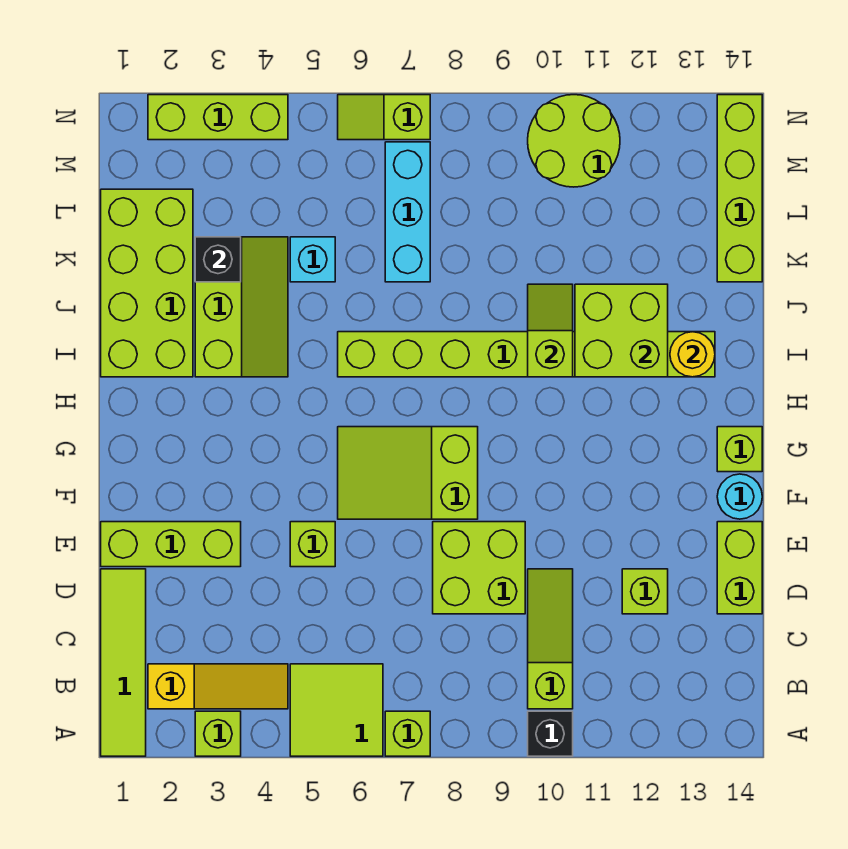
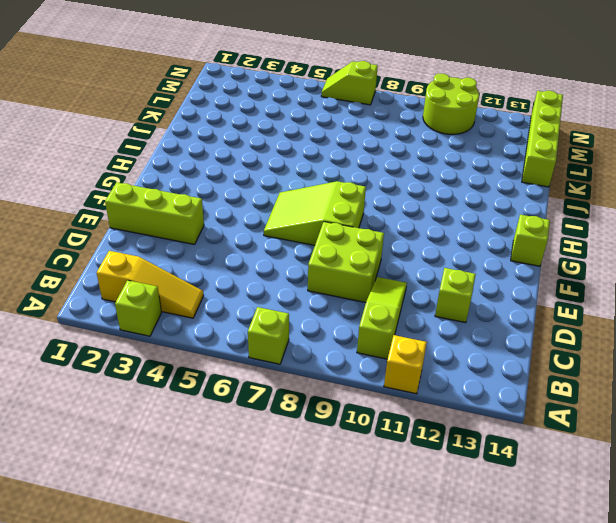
yellow brick A11 level 1 -> none
none -> lime tile A1:D1 level 1
none -> lime tile A5:B6 level 1
none -> black brick A10 level 1

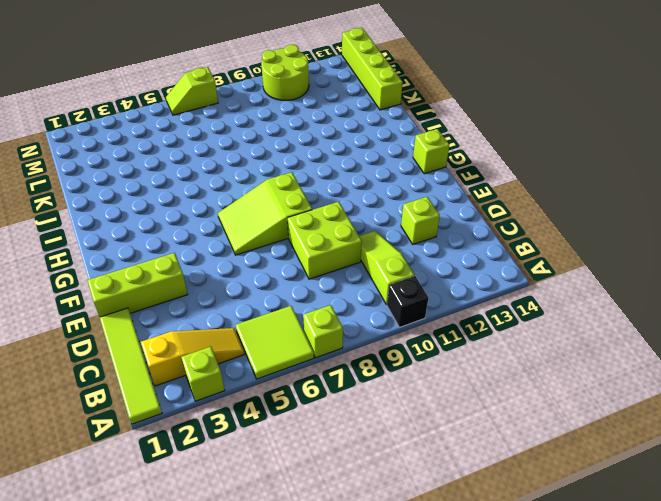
none -> lime brick D14:E14 level 1
none -> lime brick E5 level 1
none -> cyan round brick F14 level 1

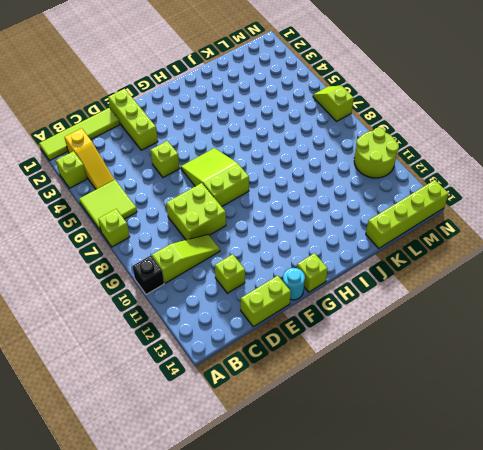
none -> lime brick I1:L2 level 1
none -> lime slope I3:K4 level 1 top 3
none -> lime brick I6:I13 level 1

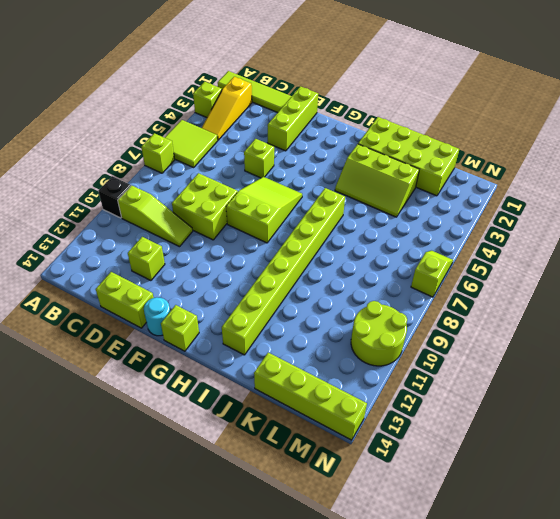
none -> cyan brick K5 level 1
none -> cyan brick K7:M7 level 1
none -> lime brick N2:N4 level 1

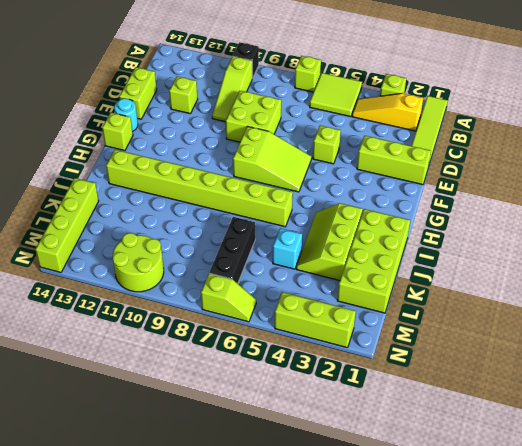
black brick K7:M7 level 1 -> cyan brick K7:M7 level 1
none -> lime slope I10:J10 level 2 top I
none -> lime brick I11:J12 level 2
none -> yellow round brick I13 level 2

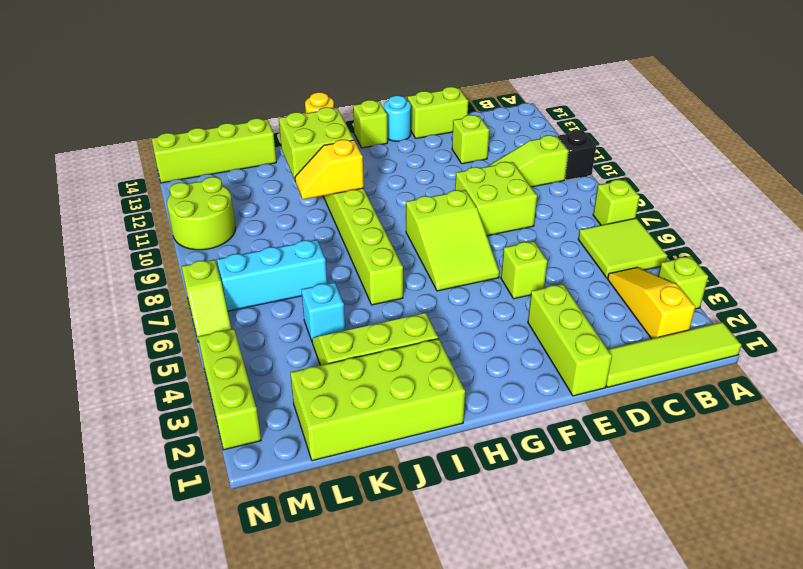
yellow slope I10:J10 level 2 top I -> lime slope I10:J10 level 2 top I
none -> black brick K3 level 2

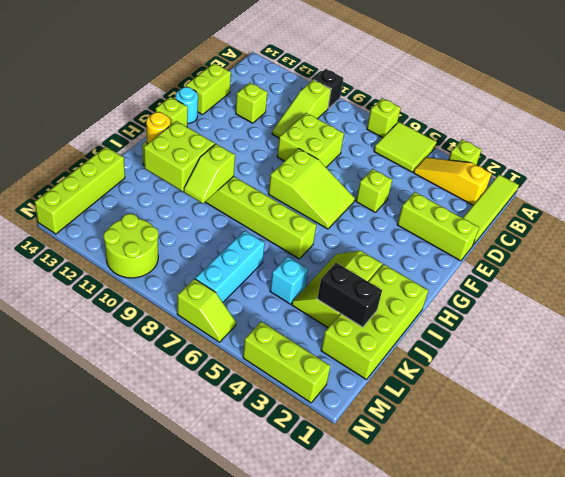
black brick K2:K3 level 2 -> black brick K3 level 2

